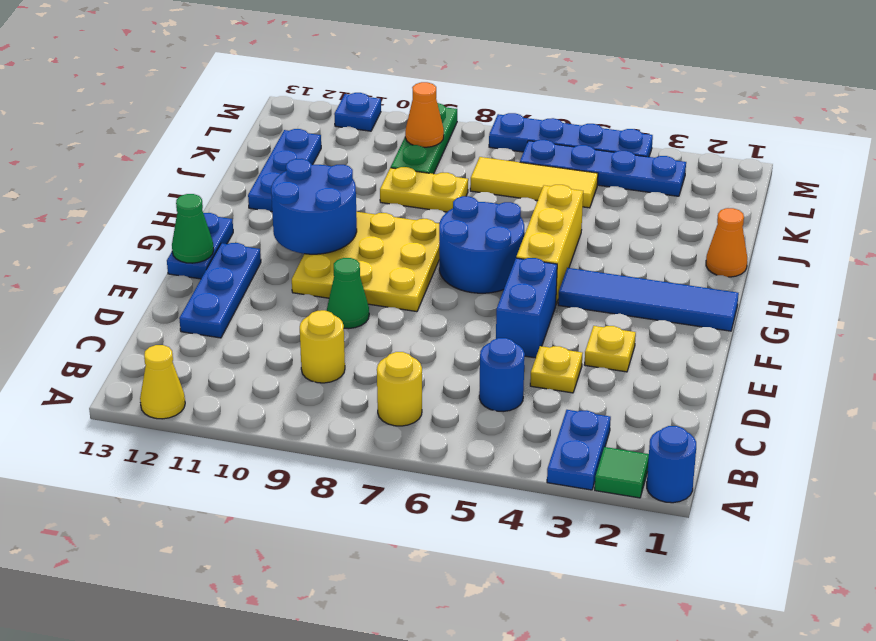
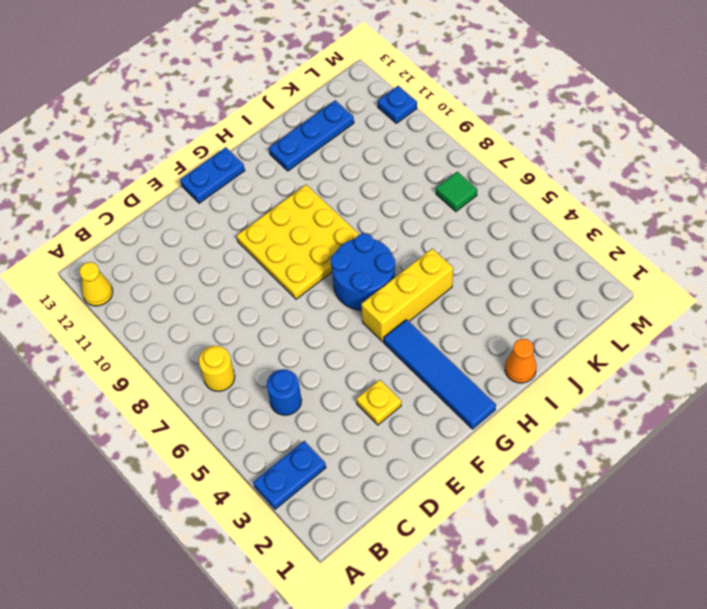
green tile L7 level 1 -> green tile A2 level 1
none -> blue round brick A1 level 1
none -> yellow round brick C9 level 1
none -> yellow plate D4 level 1

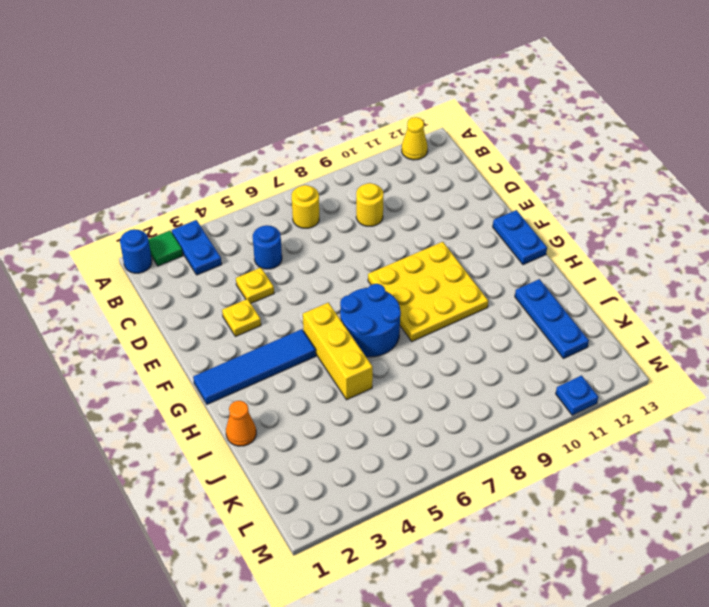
none -> blue plate D12:F12 level 1
none -> blue brick E5:F5 level 1
none -> green cone E9 level 1

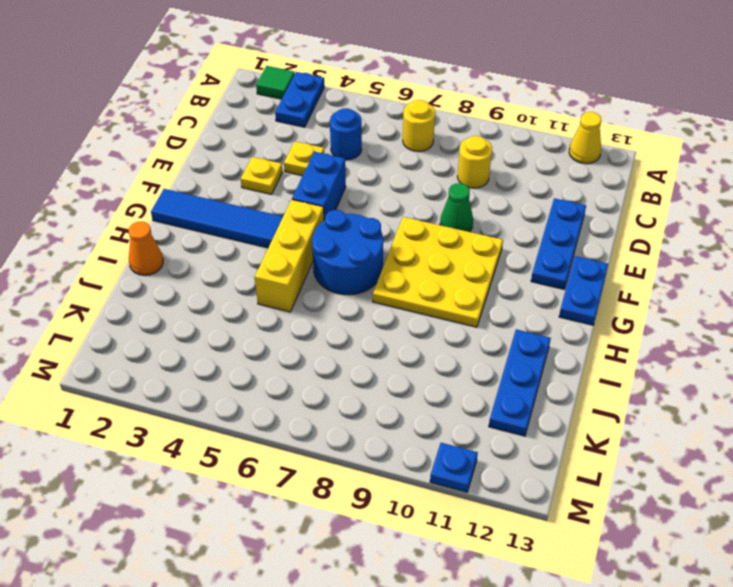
none -> blue round brick A1 level 1
none -> yellow plate J8:J9 level 1
none -> yellow tile K5:K7 level 1

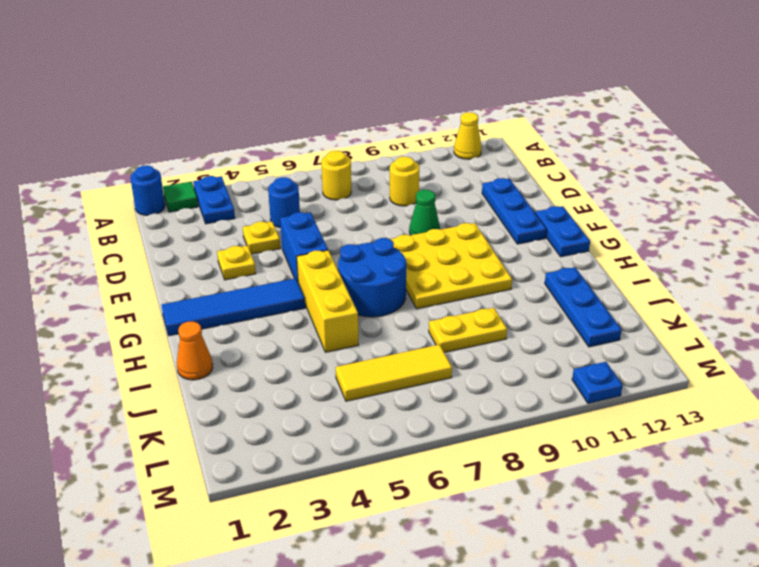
none -> green plate K9:M9 level 1
none -> blue plate L3:L6 level 1
none -> blue plate M4:M7 level 1

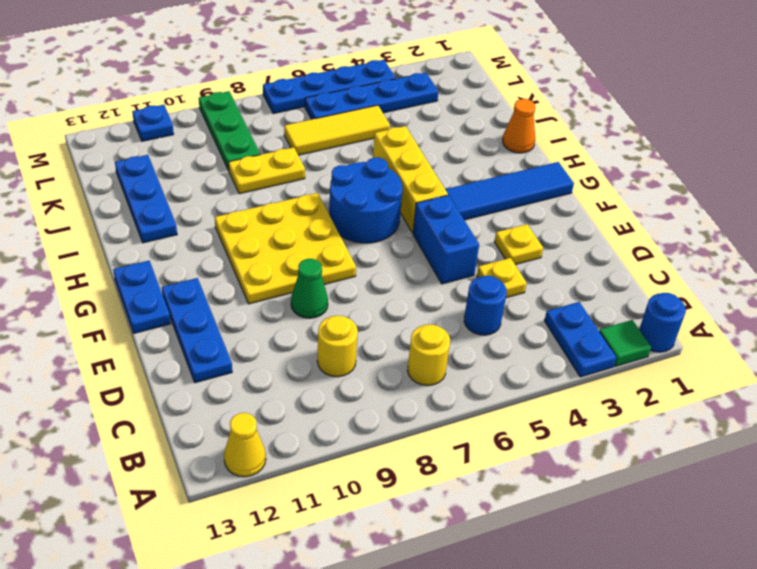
none -> green cone F13 level 2
none -> blue round brick G10:H11 level 2
none -> orange cone L9 level 2

